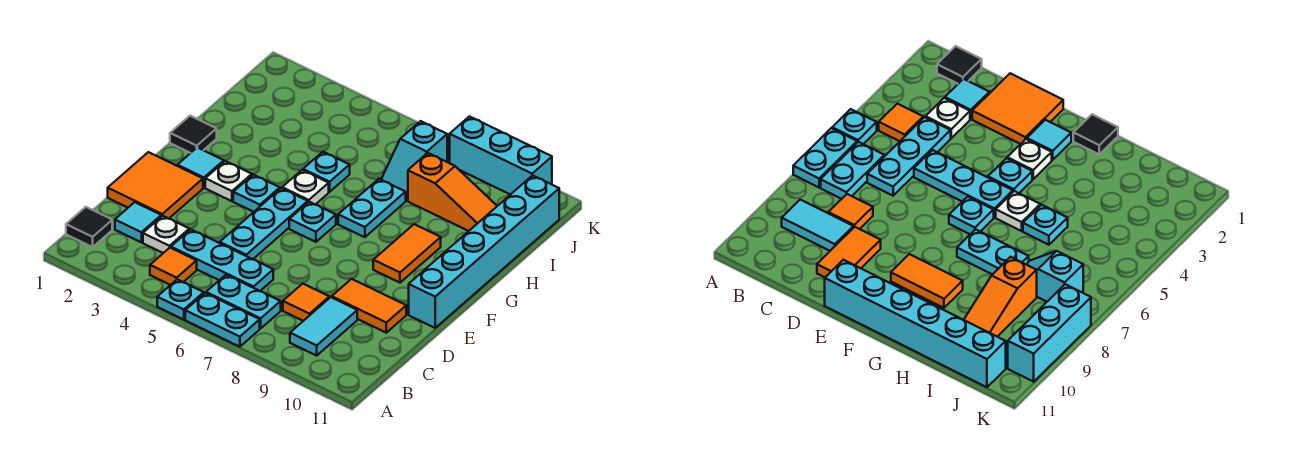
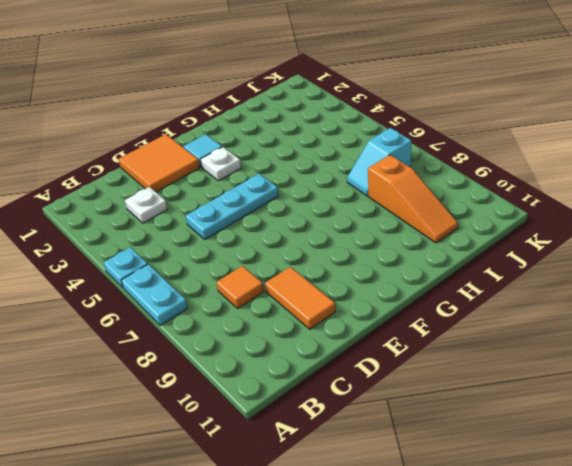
none -> black tile B1 level 1
none -> orange tile B4 level 1
none -> cyan plate B6:B7 level 1

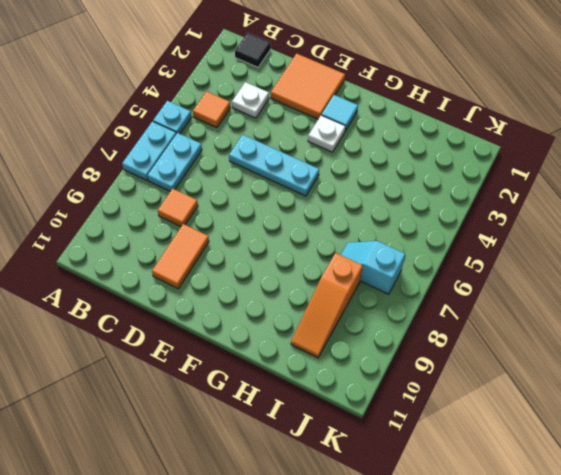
none -> cyan tile B9:C9 level 1
none -> cyan tile C2 level 1
none -> cyan plate C4:C6 level 1

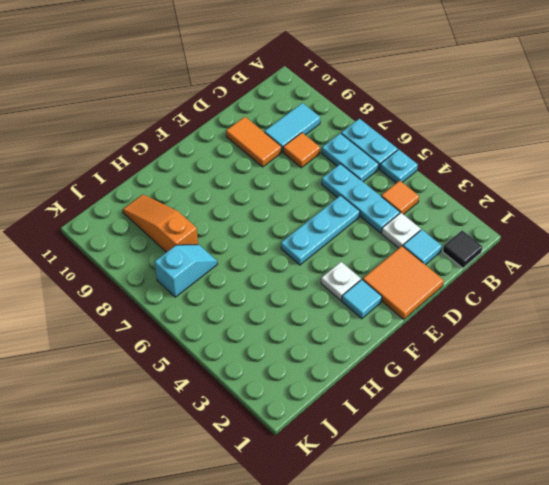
none -> cyan brick E11:J11 level 1
none -> cyan plate F4 level 1
none -> cyan plate F6 level 1

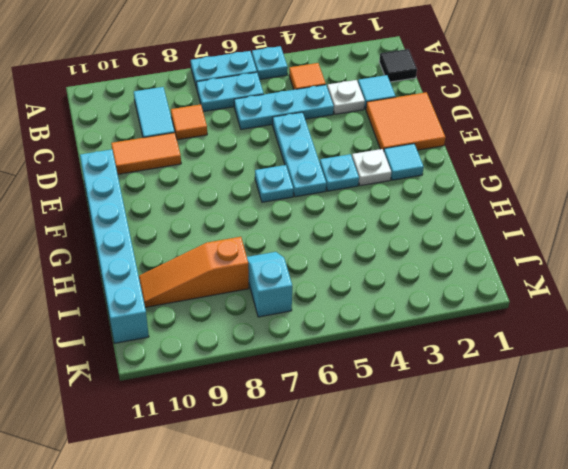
none -> orange tile F9:G9 level 1
none -> black tile G1 level 1
none -> white plate G5 level 1

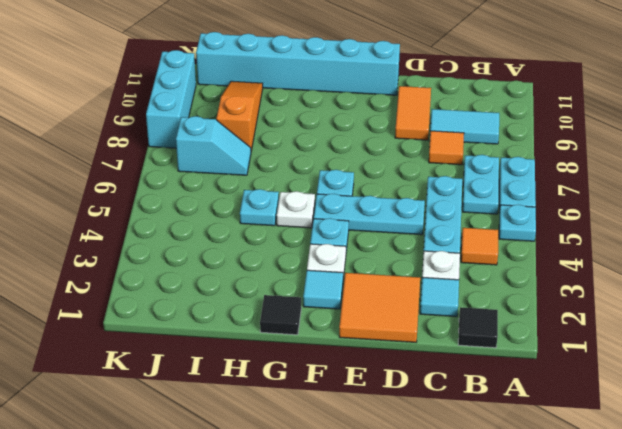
none -> orange tile F9:G9 level 1
none -> cyan plate G7:H7 level 1

